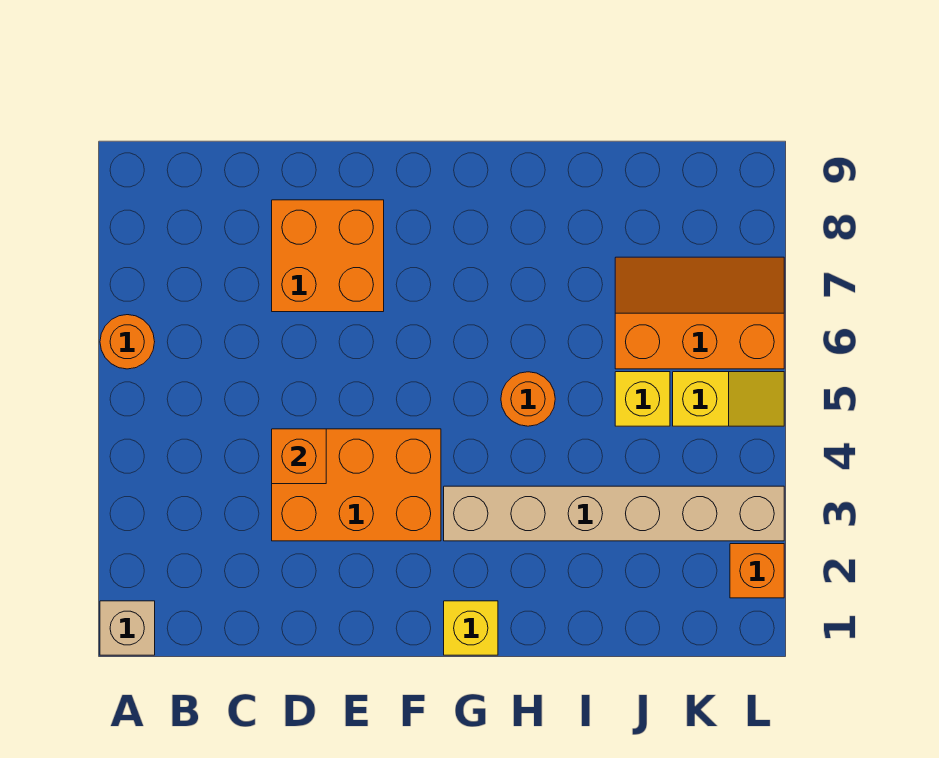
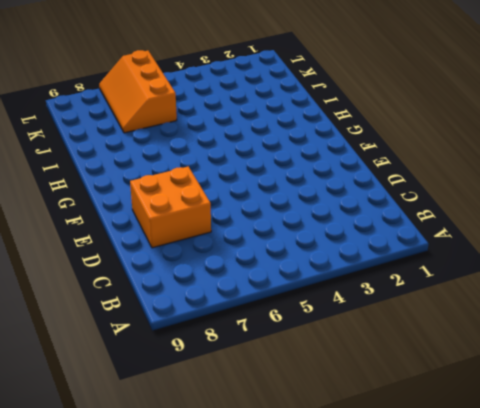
none -> tan brick A1 level 1
none -> orange round brick A6 level 1
none -> orange brick D3:F4 level 1

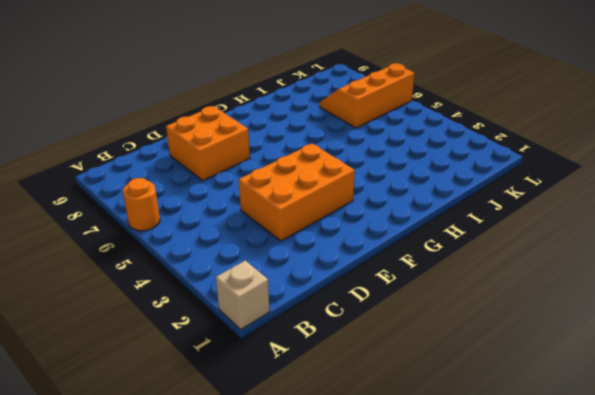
none -> yellow brick G1 level 1
none -> tan brick G3:L3 level 1
none -> orange round brick H5 level 1

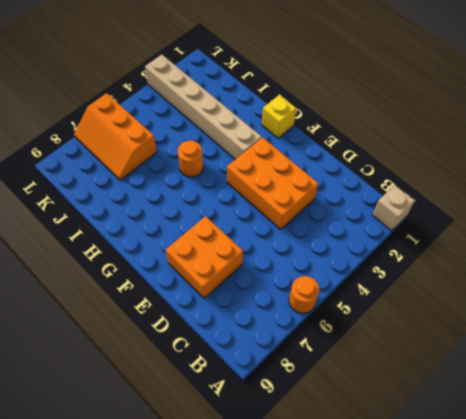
none -> yellow brick J5 level 1
none -> yellow slope K5:L5 level 1 top K
none -> orange brick L2 level 1

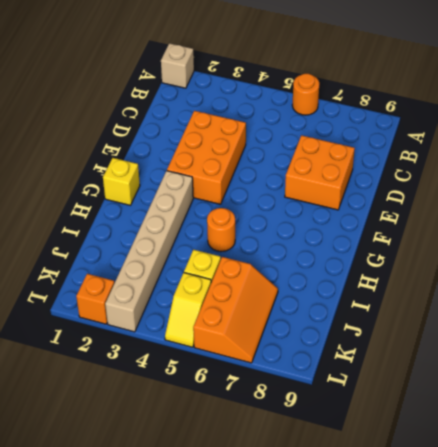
none -> orange brick D4 level 2

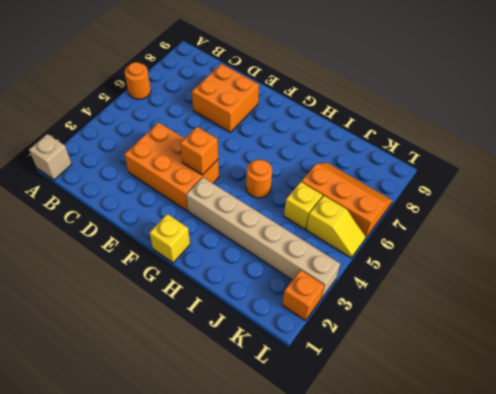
orange brick F4 level 2 -> orange brick D4 level 2

